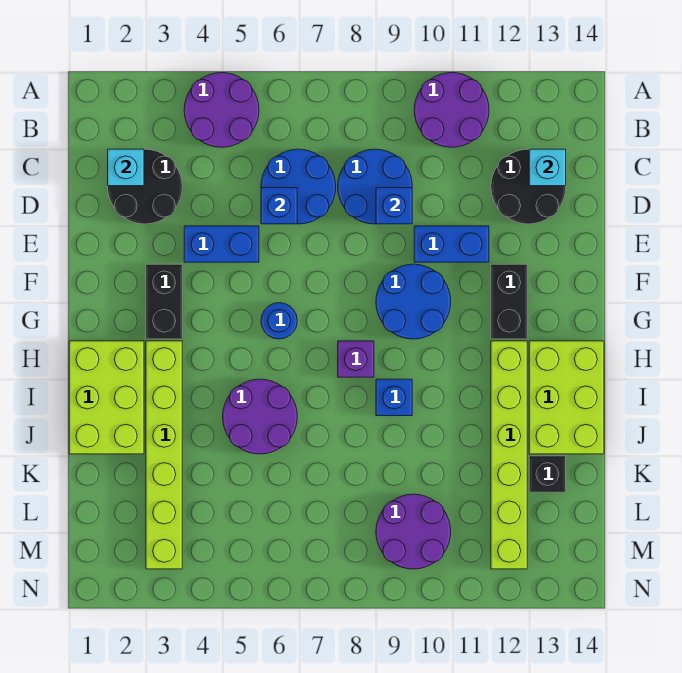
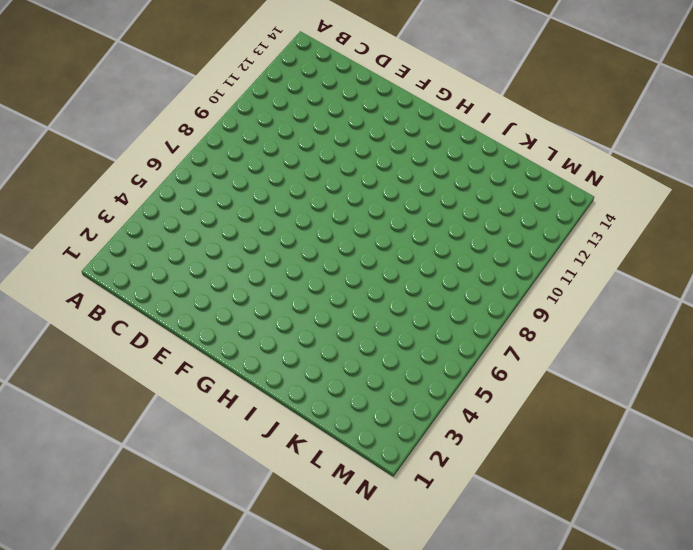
none -> purple round brick A4:B5 level 1
none -> purple round brick A10:B11 level 1
none -> black round brick C2:D3 level 1

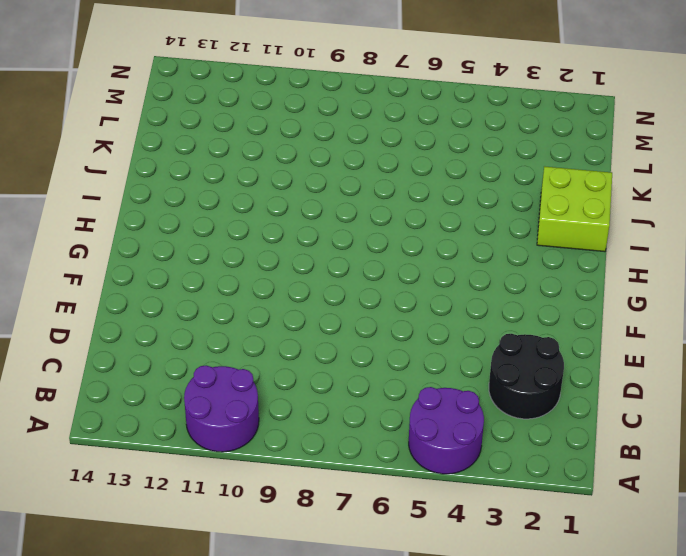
lime brick I1:J2 level 1 -> lime brick H1:J2 level 1
none -> blue round brick C6:D7 level 1
none -> blue round brick C8:D9 level 1
none -> black round brick C12:D13 level 1

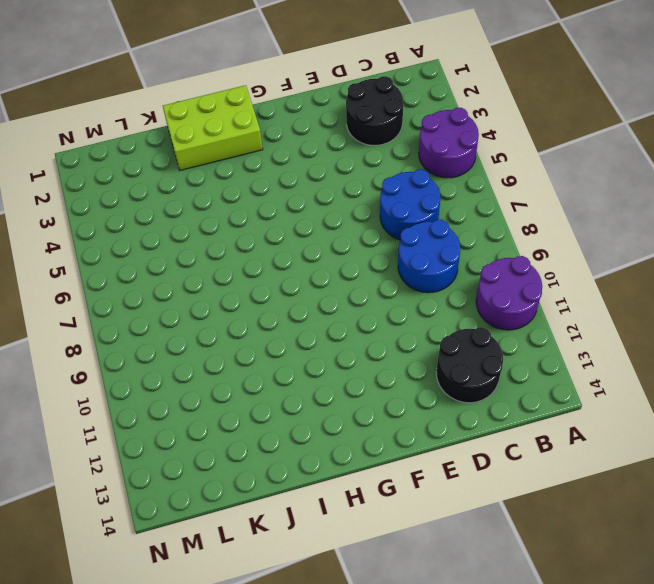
none -> blue brick E4:E5 level 1
none -> blue brick E10:E11 level 1
none -> black brick F3:G3 level 1

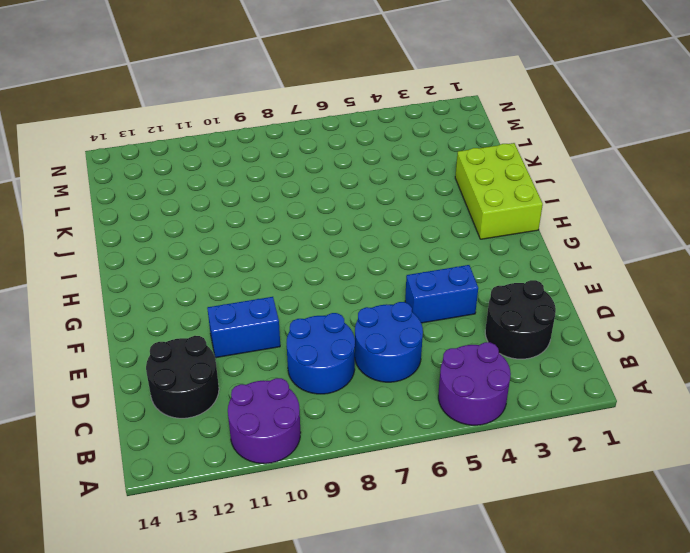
none -> black brick F3:G3 level 1
none -> blue round brick F9:G10 level 1
none -> black brick F12:G12 level 1

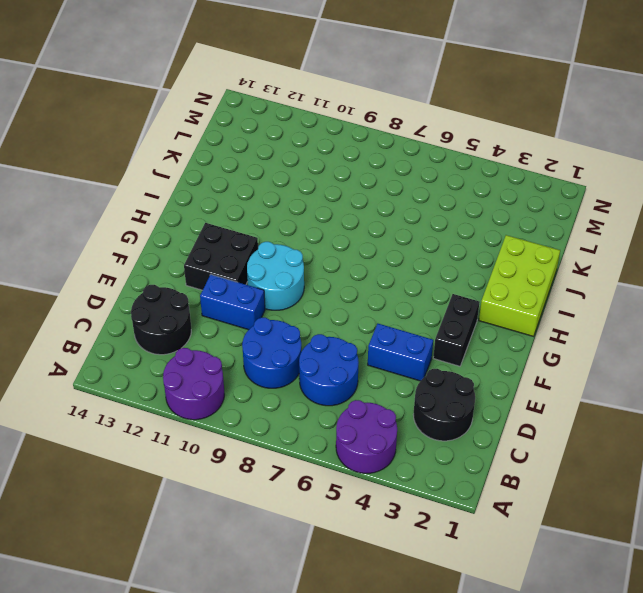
cyan round brick F9:G10 level 1 -> blue round brick F9:G10 level 1
black brick F11:G12 level 1 -> black brick F12:G12 level 1
none -> blue round brick G6 level 1
none -> lime brick H3:M3 level 1
none -> purple brick H8 level 1

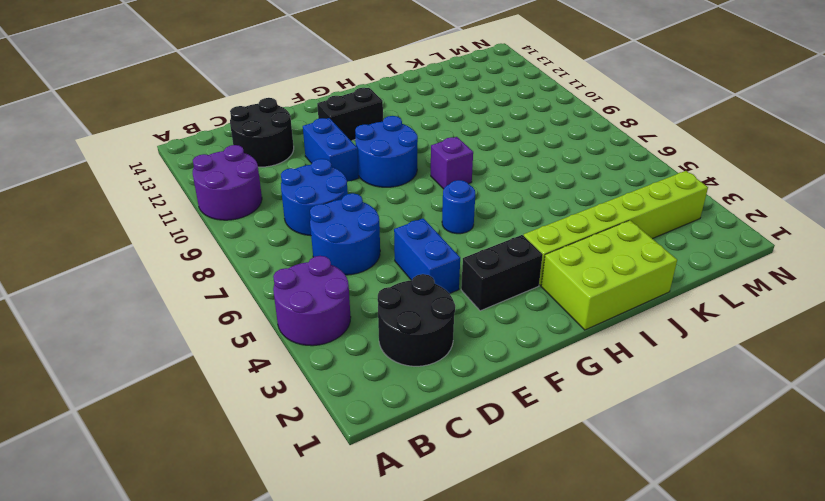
none -> lime brick H12:M12 level 1
none -> lime brick H13:J14 level 1
none -> purple round brick I5:J6 level 1

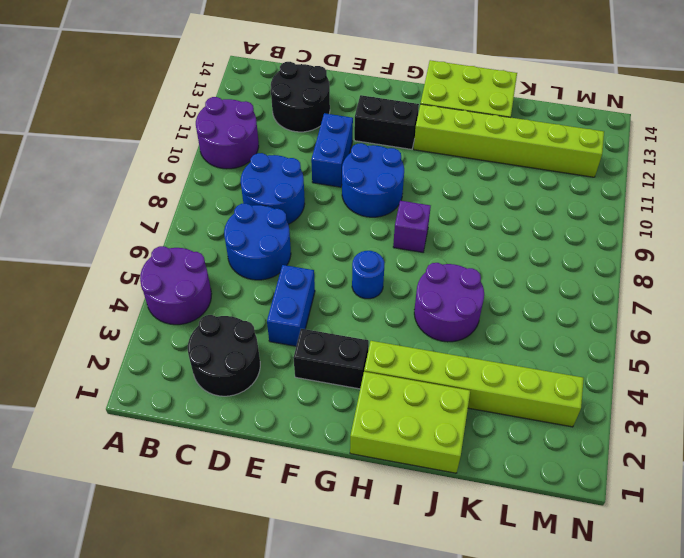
none -> blue brick I9 level 1
none -> black brick K13 level 1
none -> purple round brick L9:M10 level 1

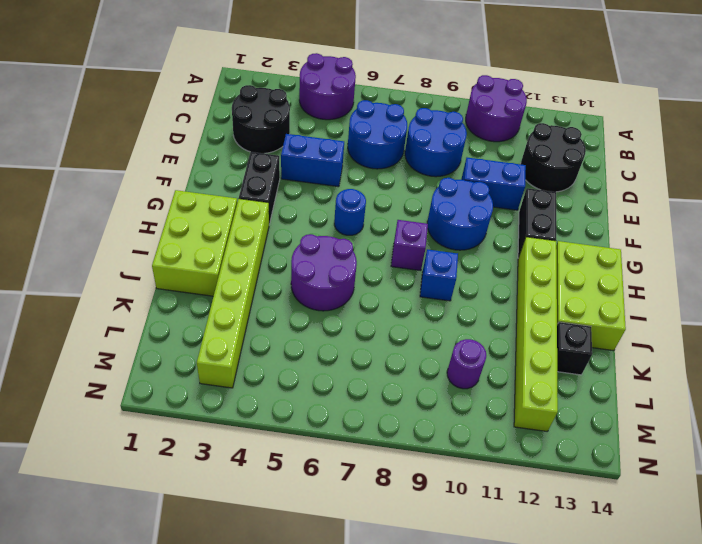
purple round brick L10 level 1 -> purple round brick L9:M10 level 1
none -> cyan brick C2 level 2
none -> cyan brick C13 level 2
none -> blue brick D6 level 2

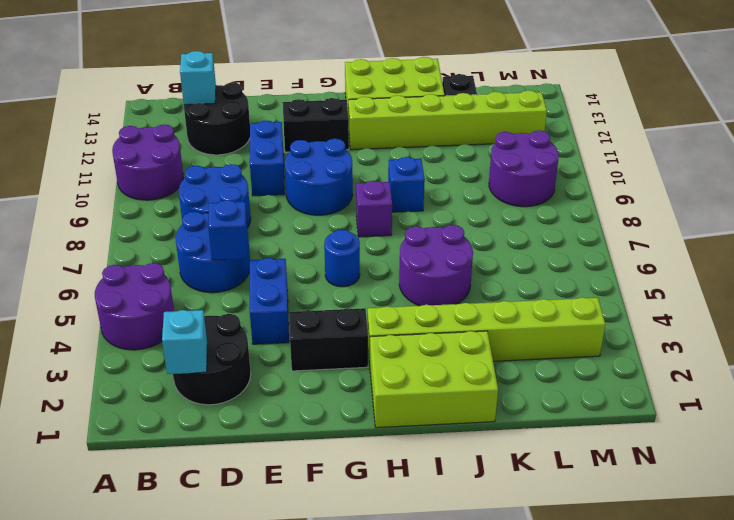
none -> blue brick D9 level 2

